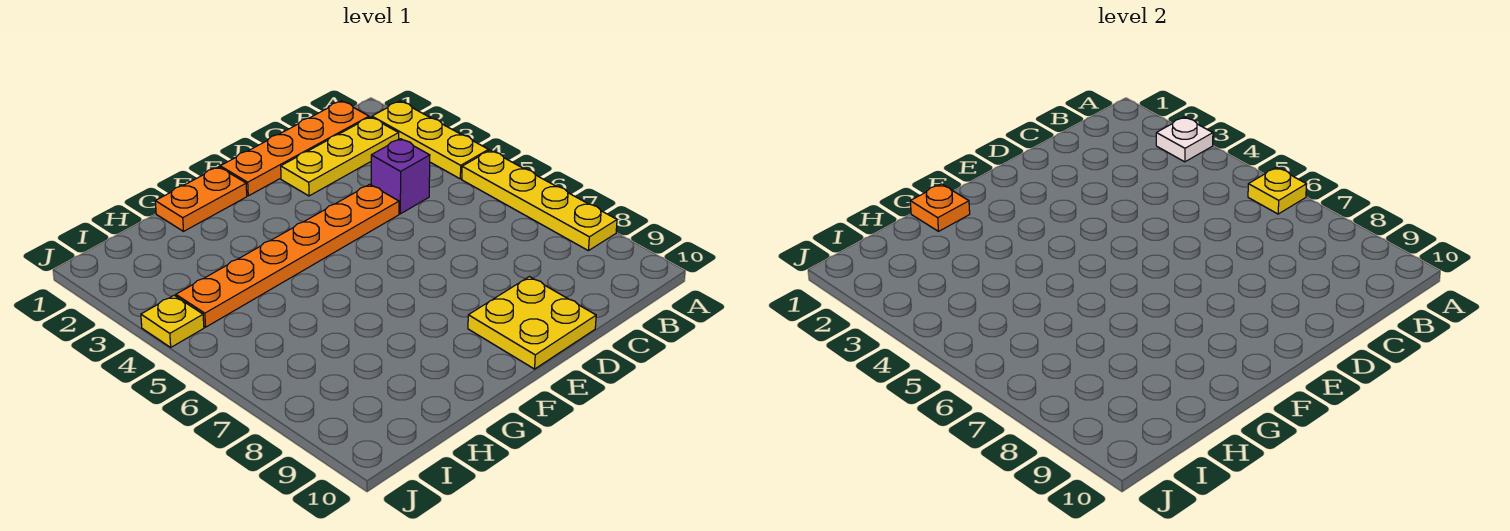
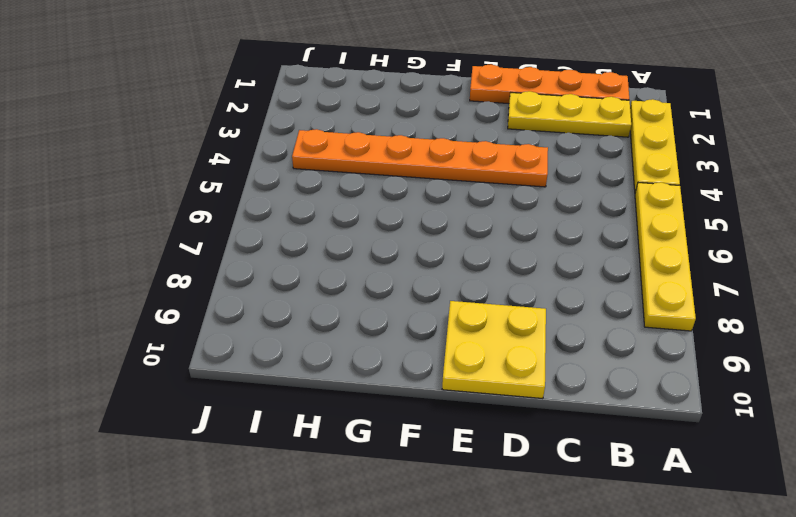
none -> purple brick C4 level 1
none -> orange plate F1:G1 level 1
none -> yellow plate J4 level 1

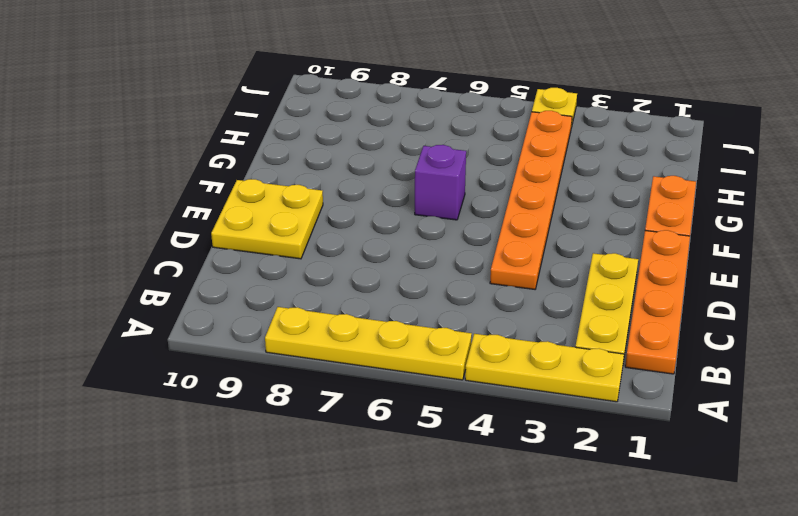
purple brick F6 level 1 -> purple brick C4 level 1
none -> white plate A3 level 2
none -> yellow plate A6 level 2
none -> orange plate G1 level 2

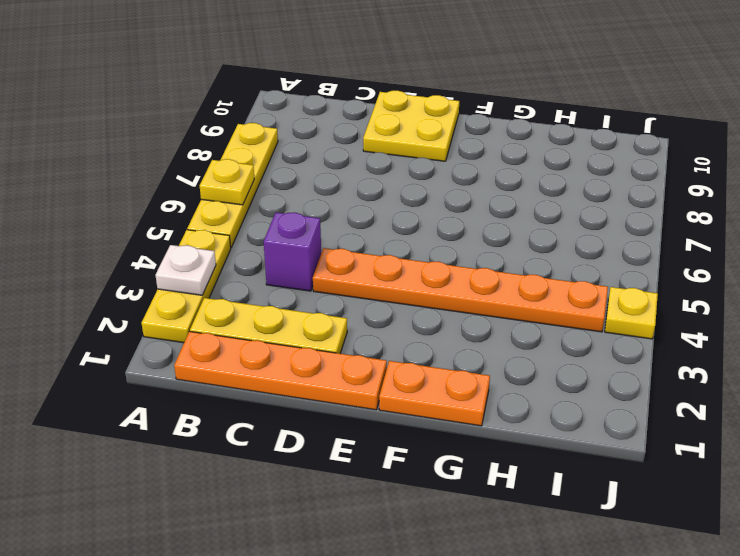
none -> orange plate G1 level 2

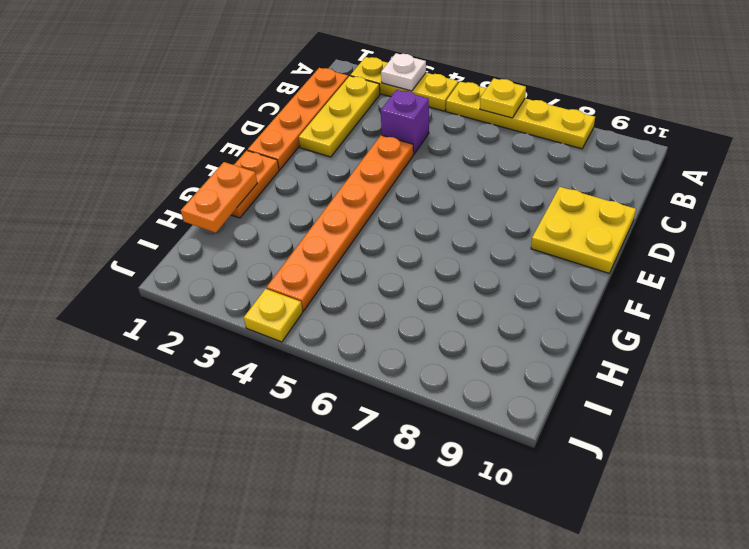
orange plate G1:H1 level 2 -> orange plate G1 level 2

